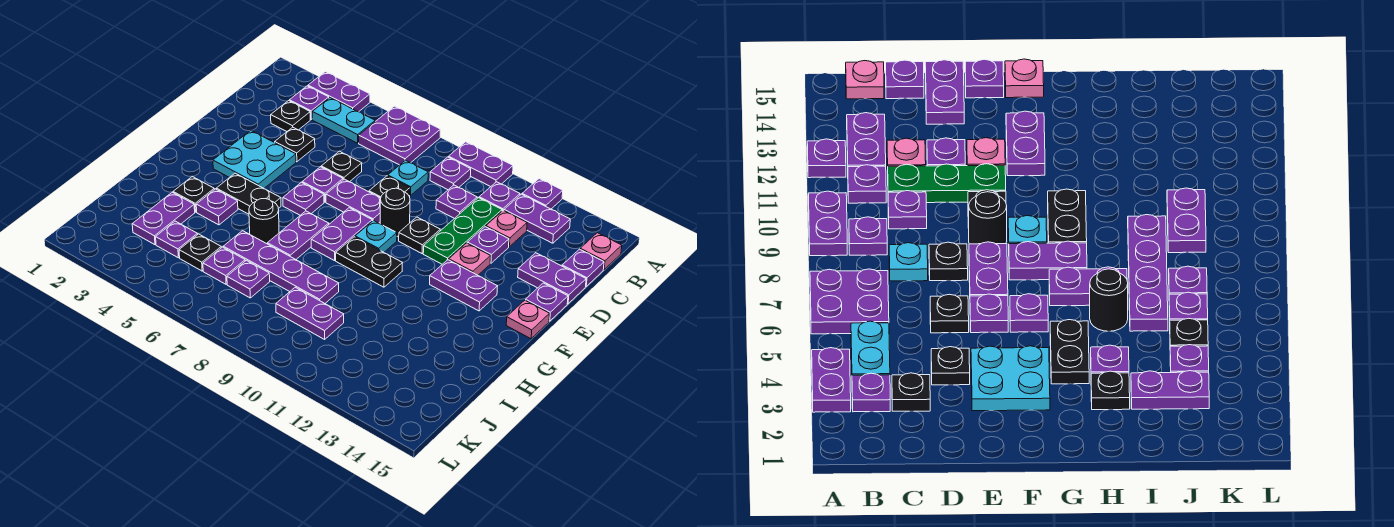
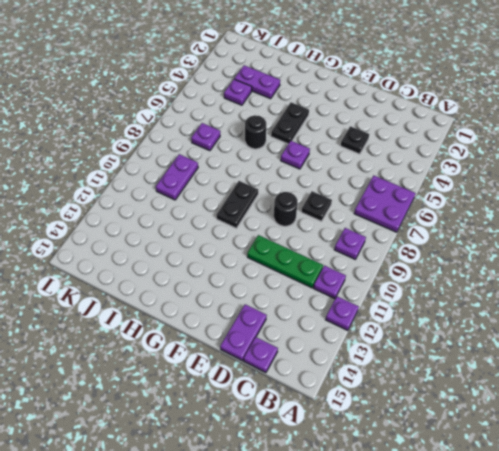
none -> purple plate A3:A4 level 1
none -> purple plate A9:A10 level 1
none -> purple plate B3 level 1
none -> cyan plate B4:B5 level 1

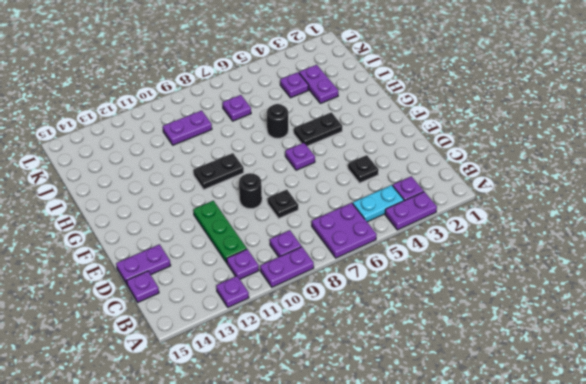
none -> purple plate B12:B13 level 1
none -> pink plate B15 level 1
none -> black plate C3 level 1
none -> cyan plate C8 level 1

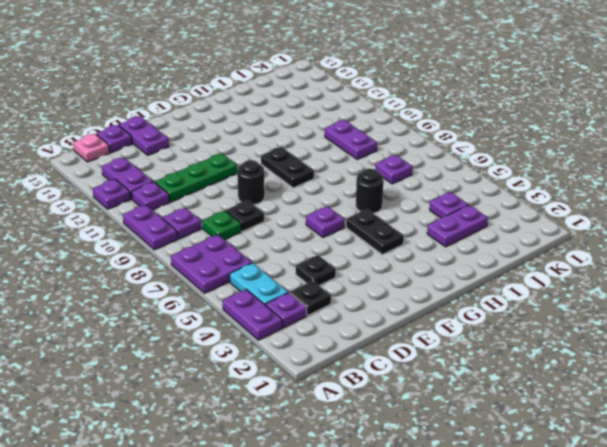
green plate C8 level 1 -> cyan plate C8 level 1
none -> purple plate C10 level 1
none -> pink plate C12 level 1
none -> black plate D6 level 1
none -> purple plate D12 level 1

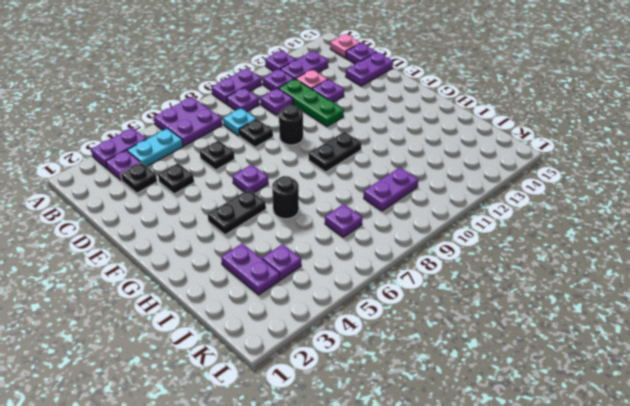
none -> cyan plate E3:F4 level 1
none -> purple plate E6 level 1
none -> purple plate E7:E8 level 1
none -> black plate E10 level 1

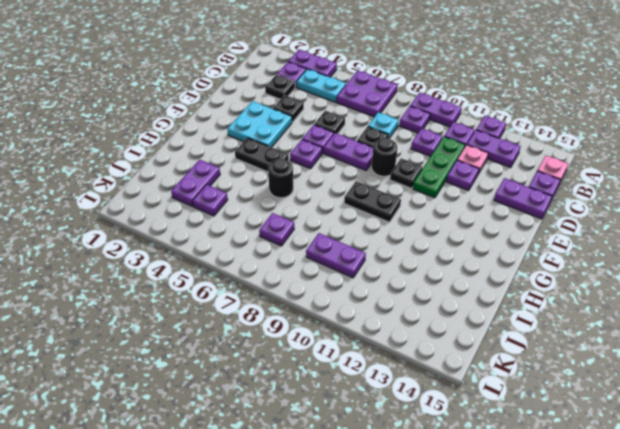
none -> pink plate E12 level 1
none -> purple plate E15 level 1
none -> purple plate F8:G8 level 1
none -> cyan plate F9 level 1

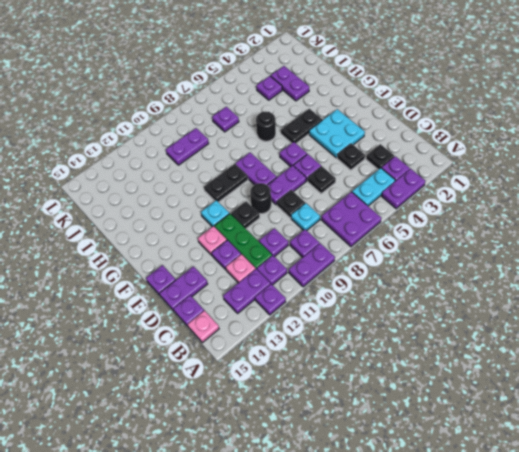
cyan plate F11 level 1 -> cyan plate F9 level 1
none -> purple plate F12:F13 level 1
none -> pink plate F15 level 1
none -> purple plate G7:H7 level 1
none -> black plate H3 level 1

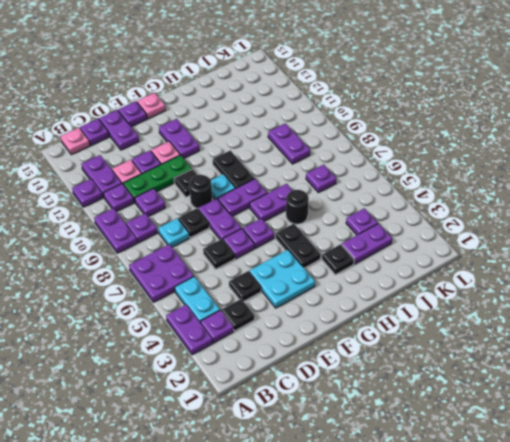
none -> purple plate H4 level 1
none -> purple plate I6:I9 level 1
none -> black plate J5 level 1
none -> purple plate J6 level 1

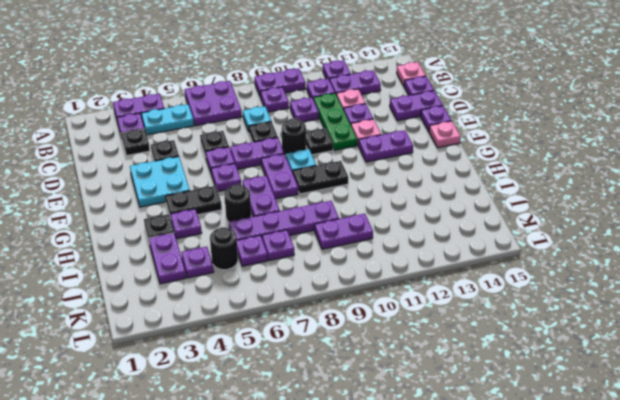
black round brick J5 level 1 -> black plate J5 level 1

